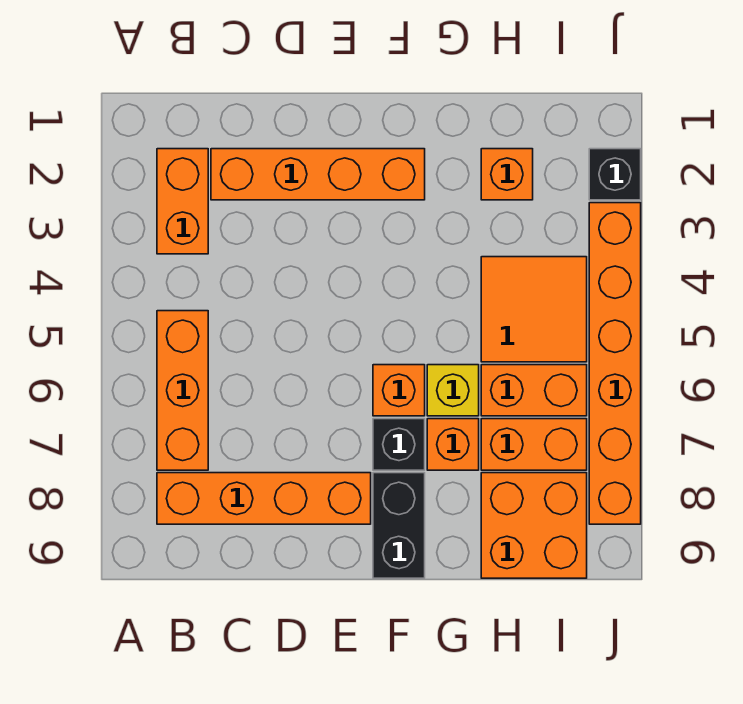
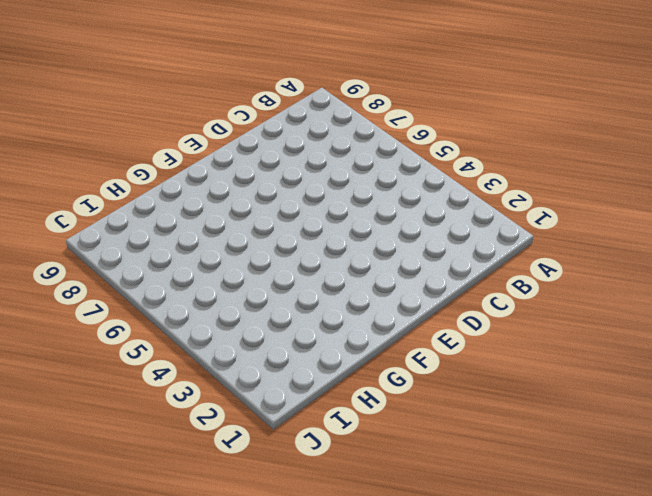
none -> orange brick B2:B3 level 1
none -> orange brick B5:B7 level 1
none -> orange brick B8:E8 level 1

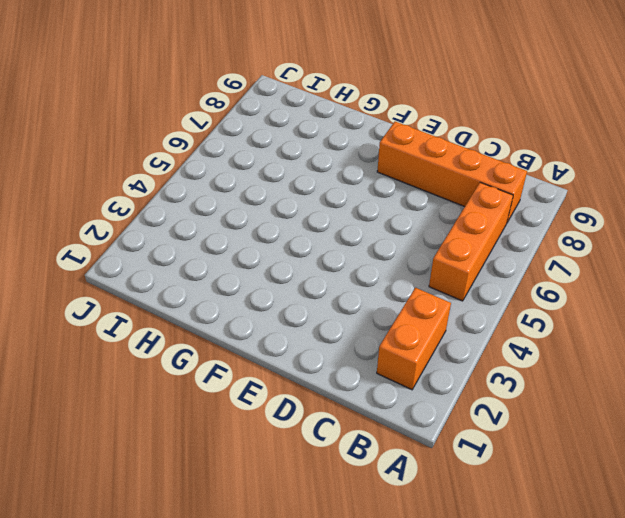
none -> orange brick C2:F2 level 1
none -> orange brick F6 level 1
none -> black brick F7 level 1

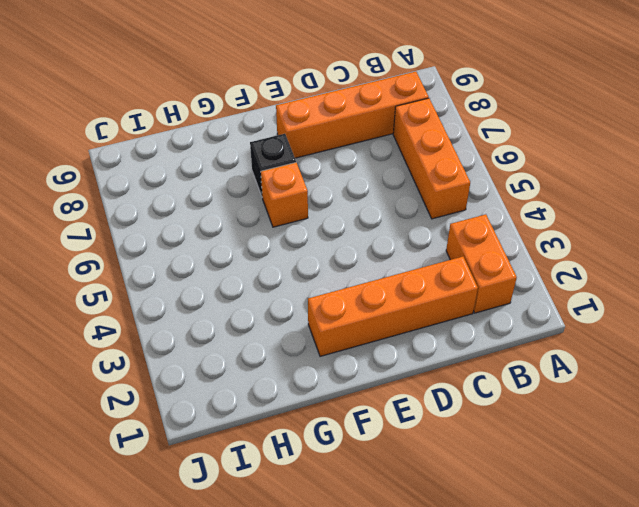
none -> black brick F8:F9 level 1
none -> yellow brick G6 level 1
none -> orange brick G7 level 1

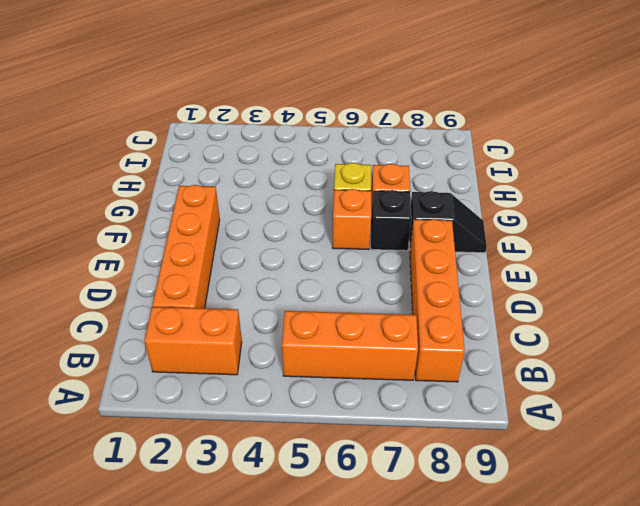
black slope F8:F9 level 1 top 8 -> black brick F8:F9 level 1
none -> orange brick H2 level 1
none -> orange tile H4:I5 level 1
none -> orange brick H6:I6 level 1

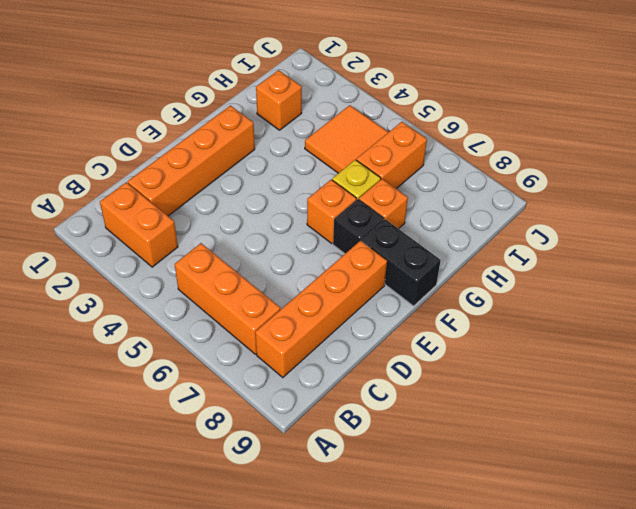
none -> orange brick H7:I7 level 1
none -> orange brick H8:I9 level 1
none -> black brick J2 level 1

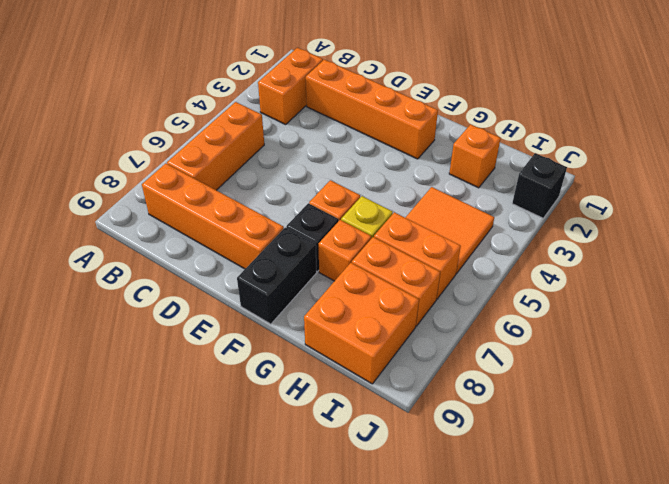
none -> orange brick J3:J8 level 1

